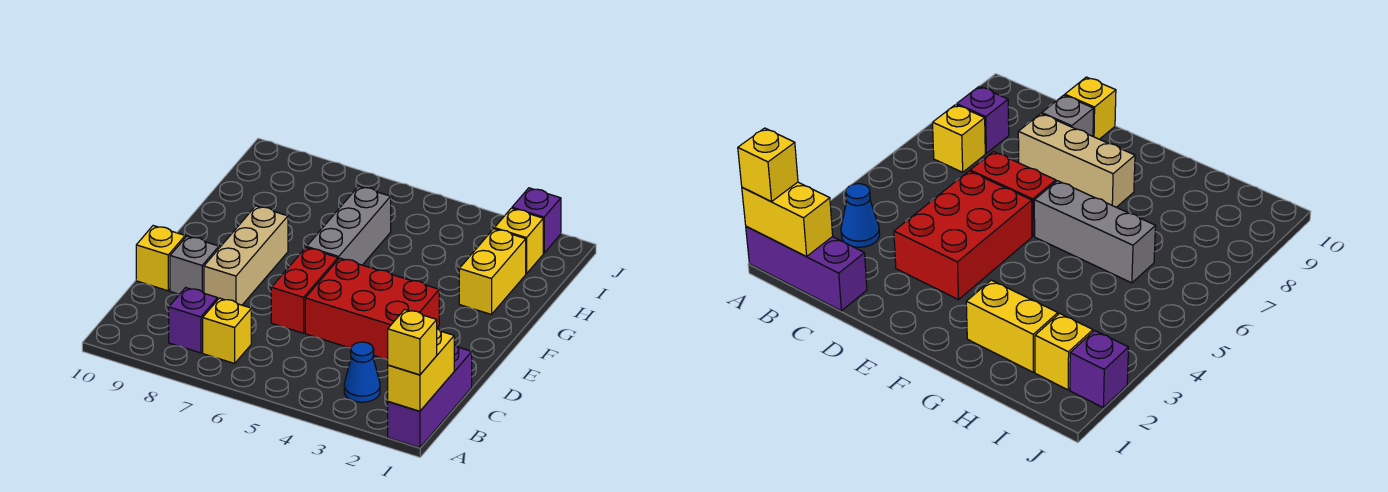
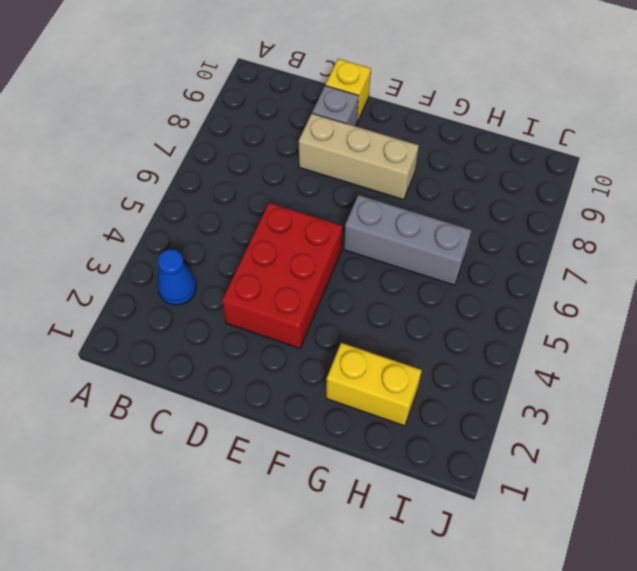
none -> purple brick A1:C1 level 1
none -> yellow brick B7 level 1
none -> purple brick B8 level 1

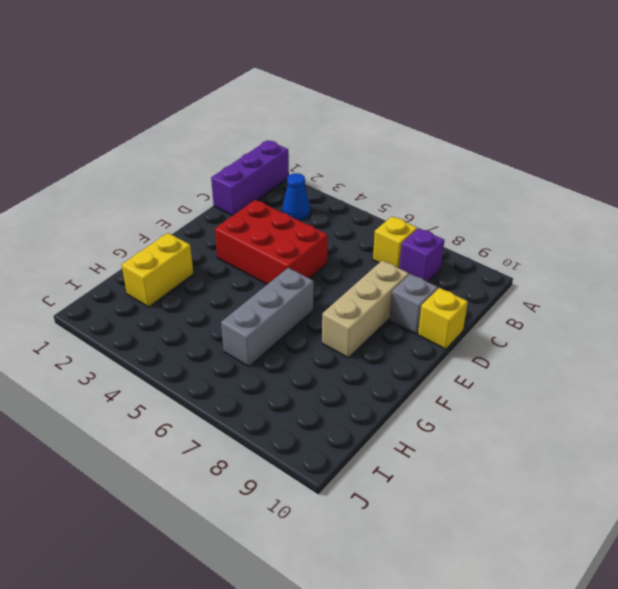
none -> red brick D6:E6 level 1
none -> yellow brick I2 level 1
none -> purple brick J2 level 1

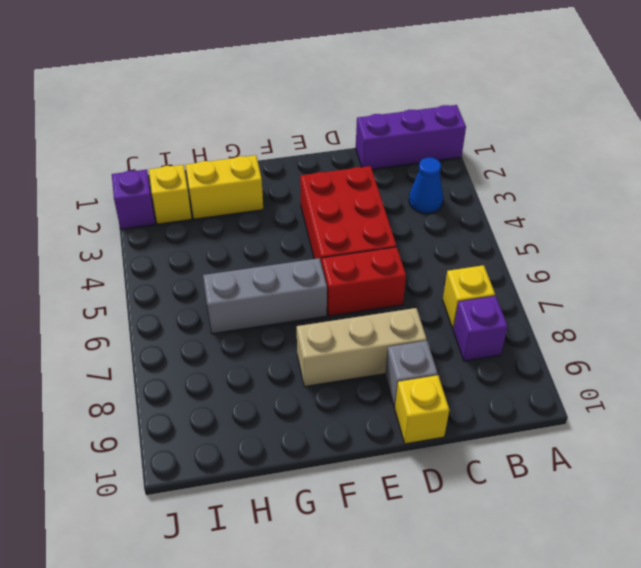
none -> yellow brick A1:B1 level 2
none -> yellow brick A1 level 3

